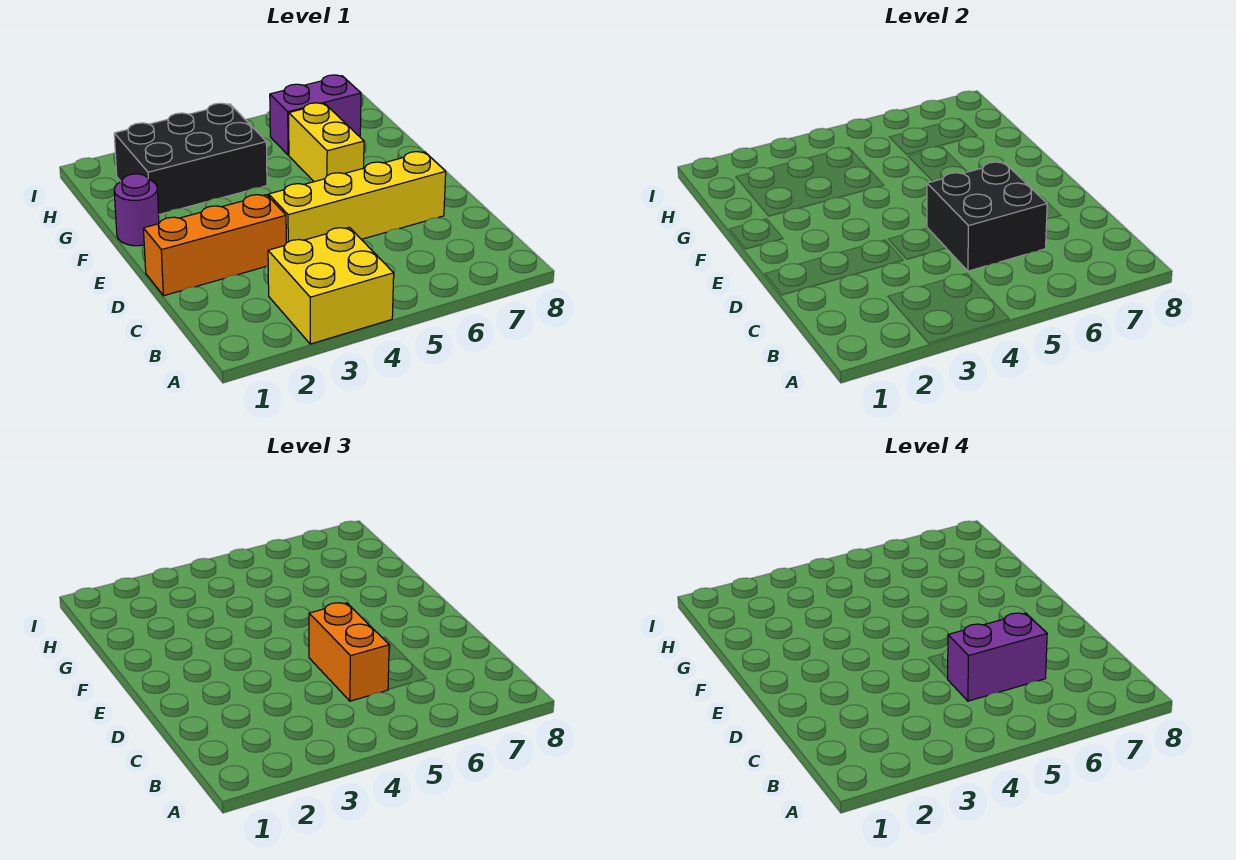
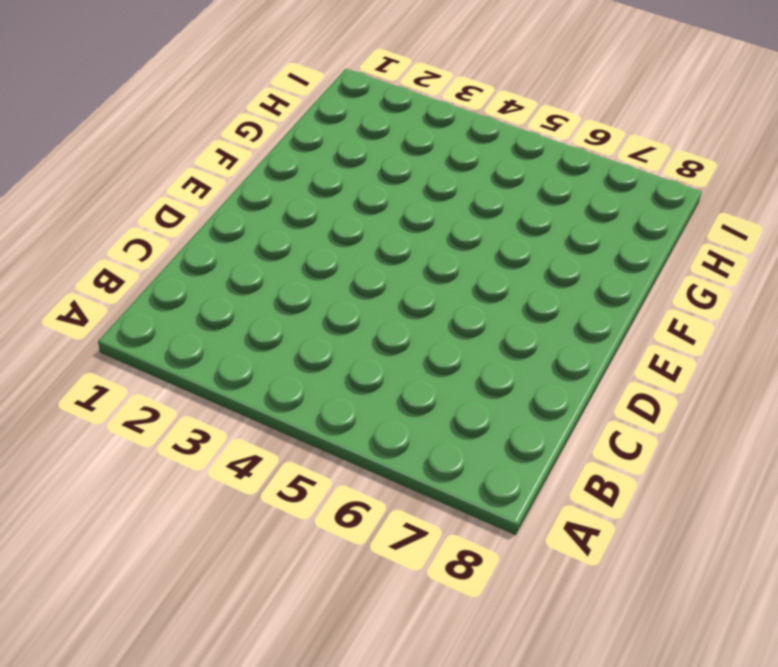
none -> yellow brick A3:B4 level 1
none -> orange brick D1:D3 level 1

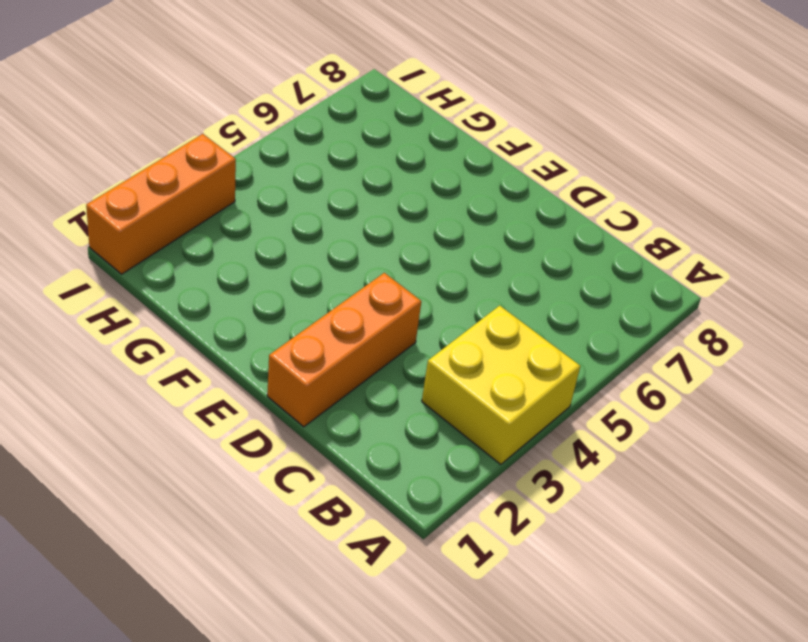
orange brick I1:I3 level 1 -> none
none -> yellow brick D4:D7 level 1
none -> purple round brick F1 level 1

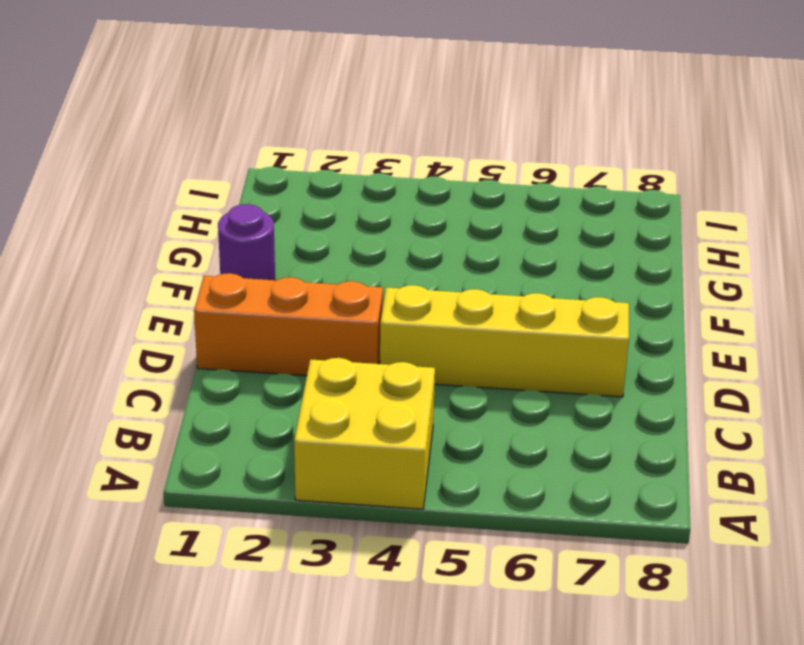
none -> yellow brick F6:G6 level 1
none -> black brick G2:H4 level 1

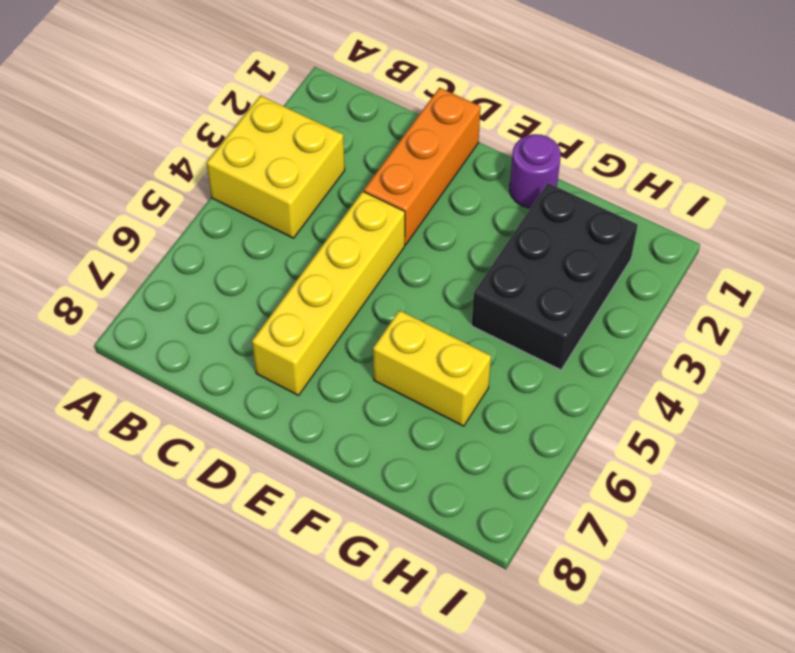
none -> purple brick H6:H7 level 1
none -> black brick C5:D6 level 2

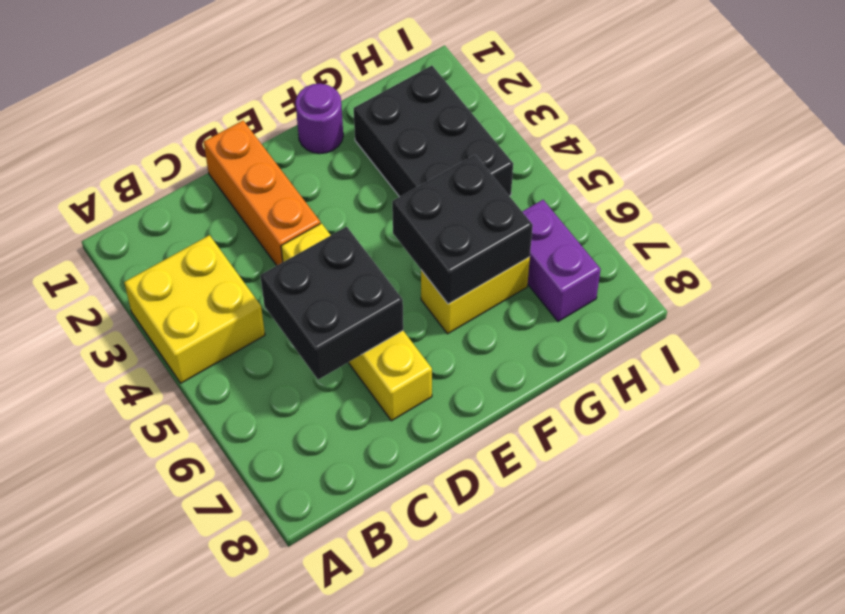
black brick F5:G6 level 2 -> none
none -> orange brick C5:D5 level 3
none -> purple brick C5:C6 level 4

